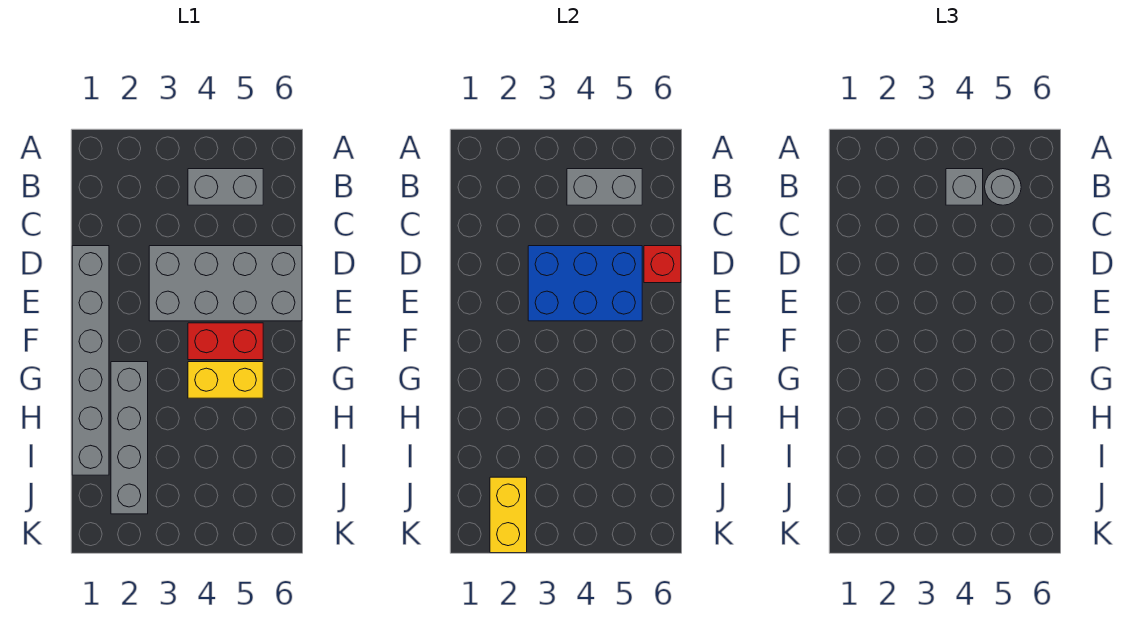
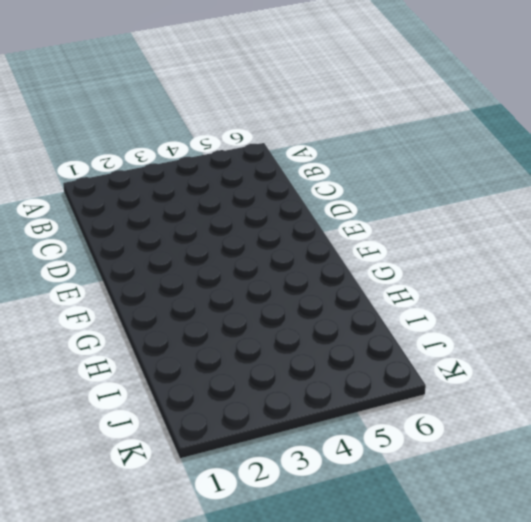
none -> grey brick B4:B5 level 1
none -> grey brick D1:I1 level 1
none -> grey brick D3:E6 level 1

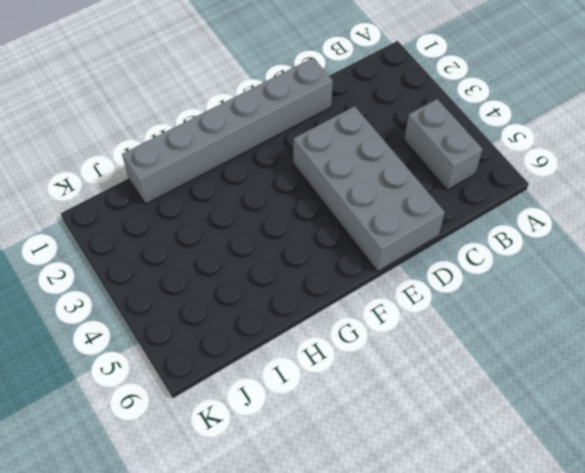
none -> red brick F4:F5 level 1
none -> grey brick G2:J2 level 1
none -> yellow brick G4:G5 level 1

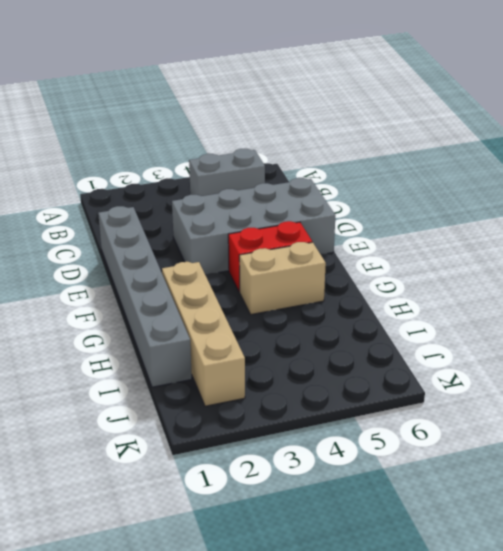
tan brick G2:J2 level 1 -> grey brick G2:J2 level 1
tan brick G4:G5 level 1 -> yellow brick G4:G5 level 1
none -> grey brick B4:B5 level 2
none -> blue brick D3:E5 level 2
none -> red brick D6 level 2

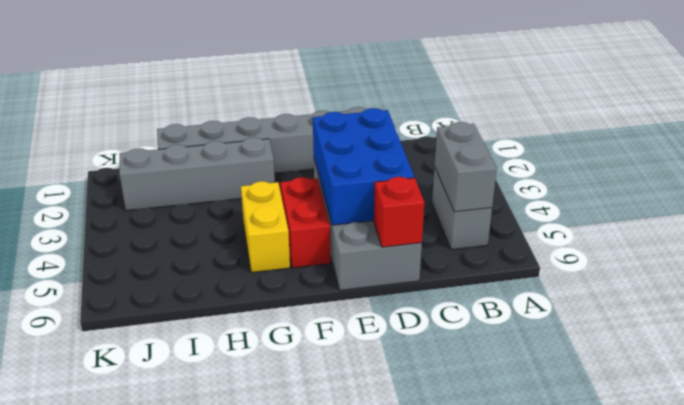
none -> yellow brick J2:K2 level 2
none -> grey brick B4 level 3
none -> grey round brick B5 level 3

